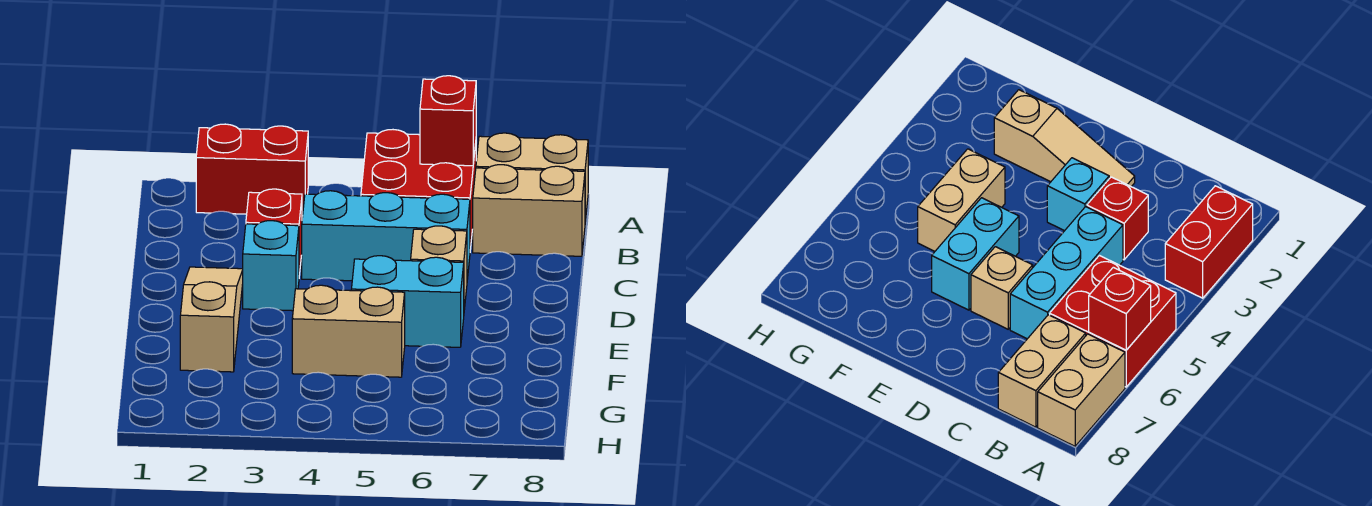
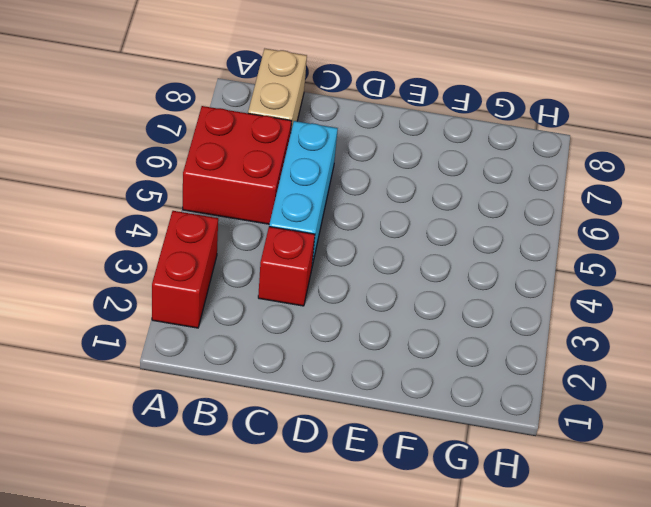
none -> tan brick A7:A8 level 1
none -> tan slope D2:F2 level 1 top F
none -> cyan brick D3 level 1

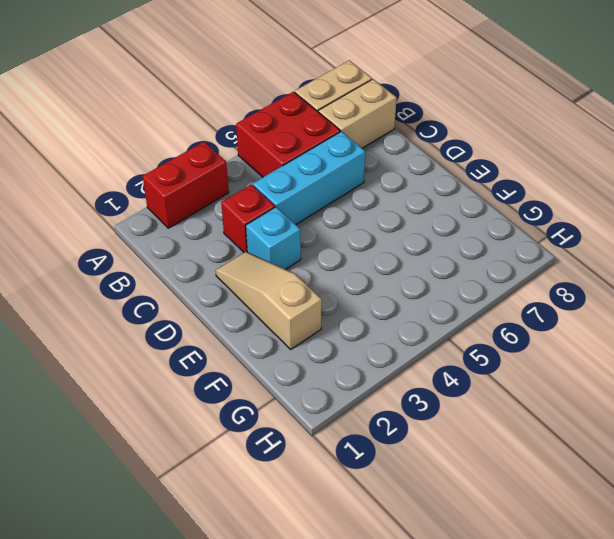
none -> tan brick D6 level 1
none -> cyan brick E5:E6 level 1
none -> tan brick F4:F5 level 1

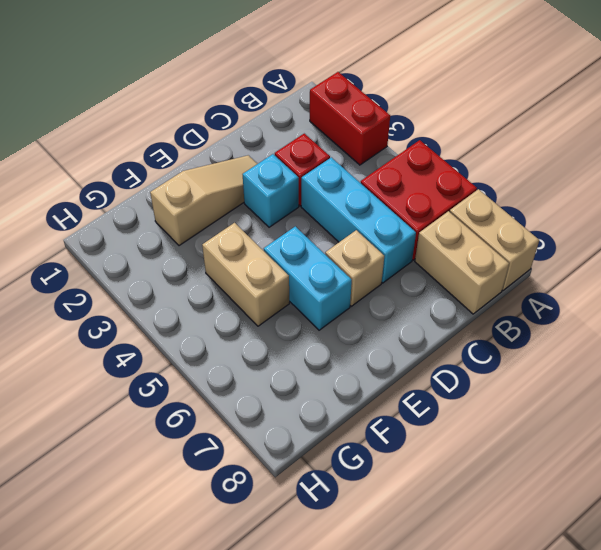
none -> red brick A6 level 2

